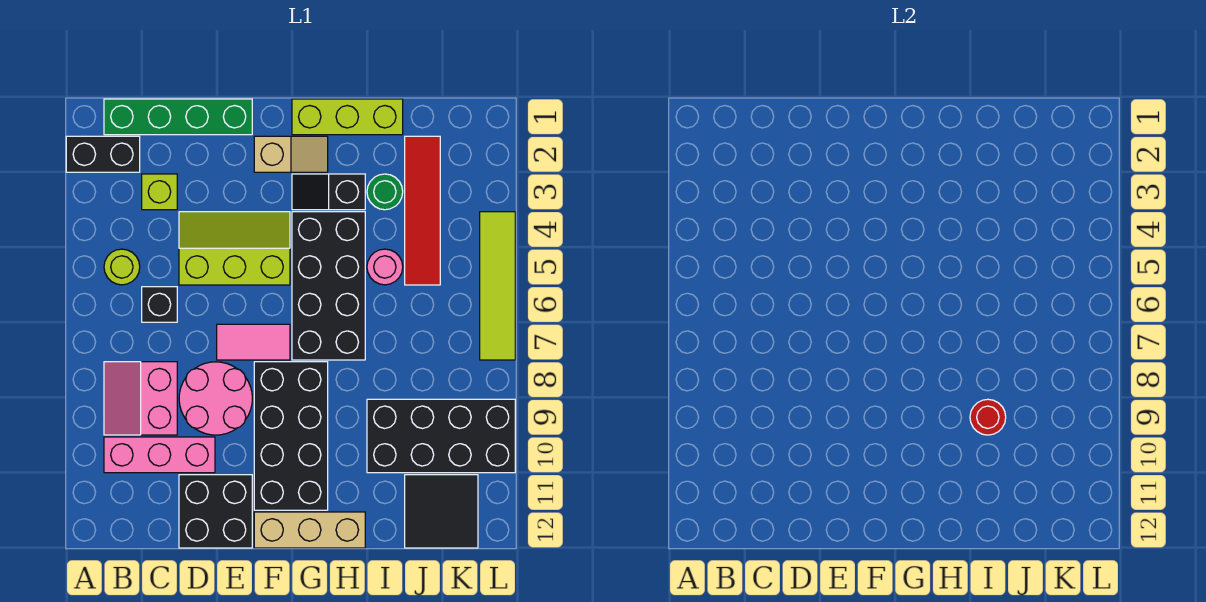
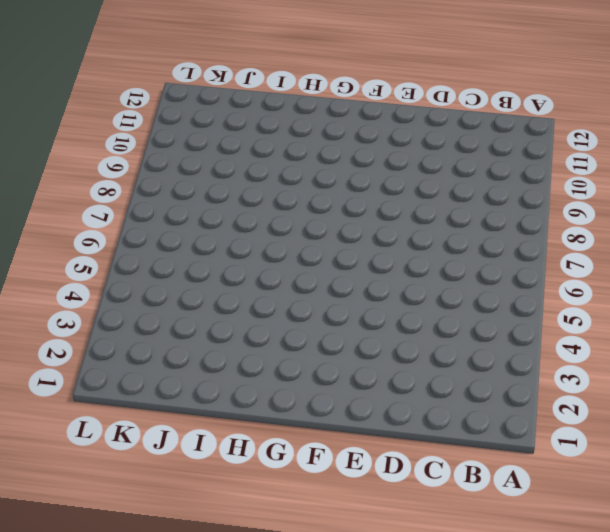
none -> black brick A2:B2 level 1
none -> green brick B1:E1 level 1
none -> lime round brick B5 level 1

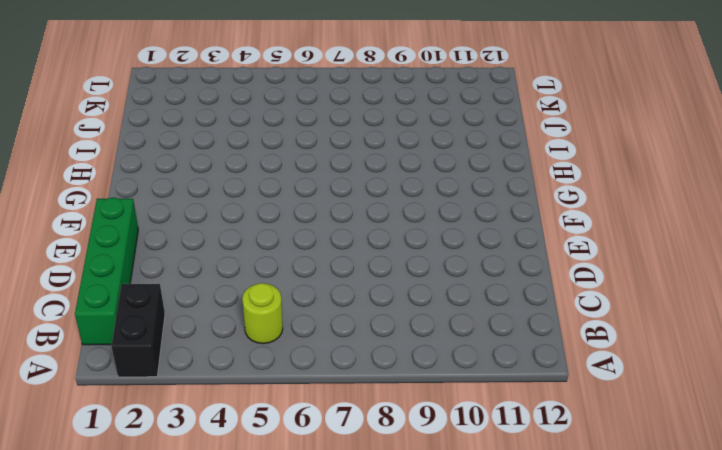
none -> pink slope B8:C9 level 1 top C
none -> pink brick B10:D10 level 1
none -> lime brick C3 level 1

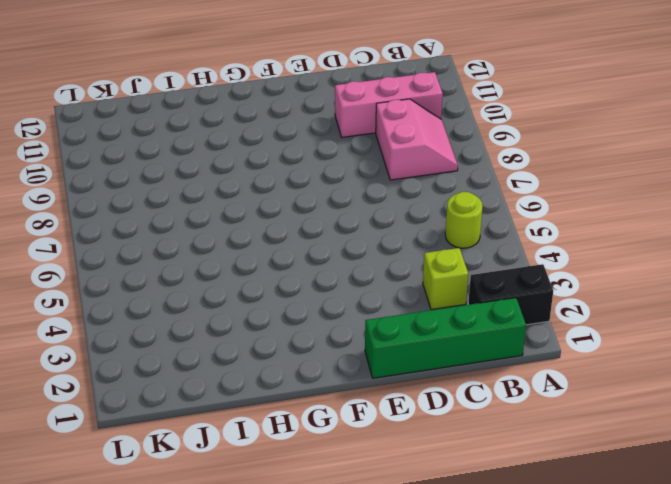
none -> black brick C6 level 1
none -> lime slope D4:F5 level 1 top 5
none -> pink round brick D8:E9 level 1

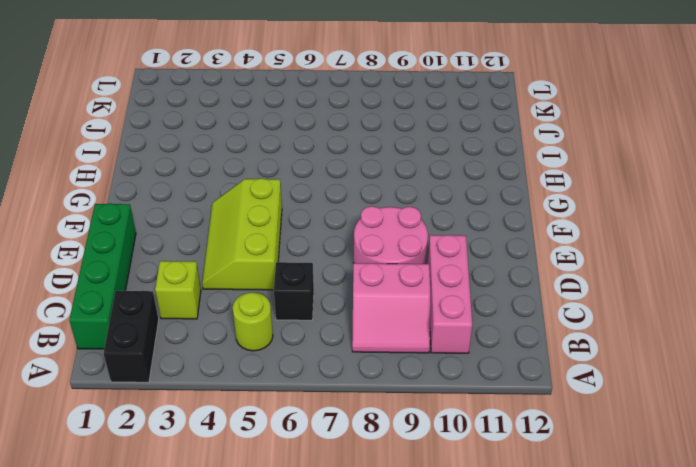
none -> black brick D11:E12 level 1
none -> pink tile E7:F7 level 1
none -> tan slope F2:G2 level 1 top F

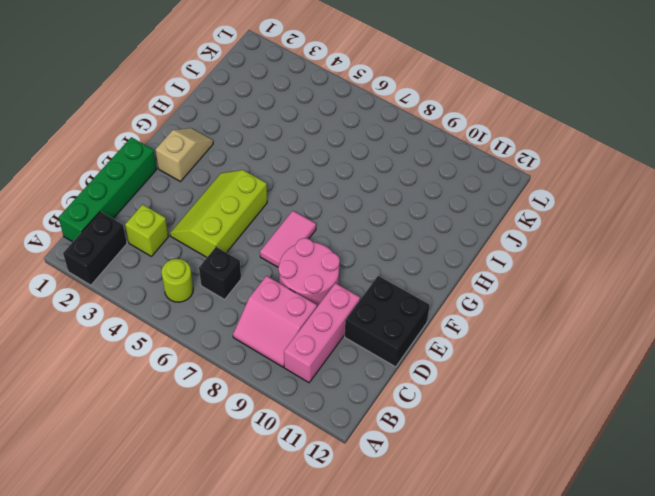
none -> black brick F8:G11 level 1
none -> tan brick F12:H12 level 1
none -> lime brick G1:I1 level 1

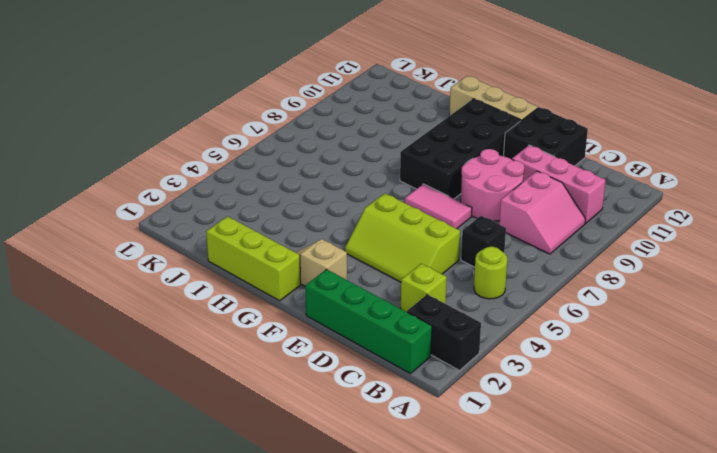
none -> black slope G3:H3 level 1 top H
none -> black brick G4:H7 level 1
none -> green round brick I3 level 1

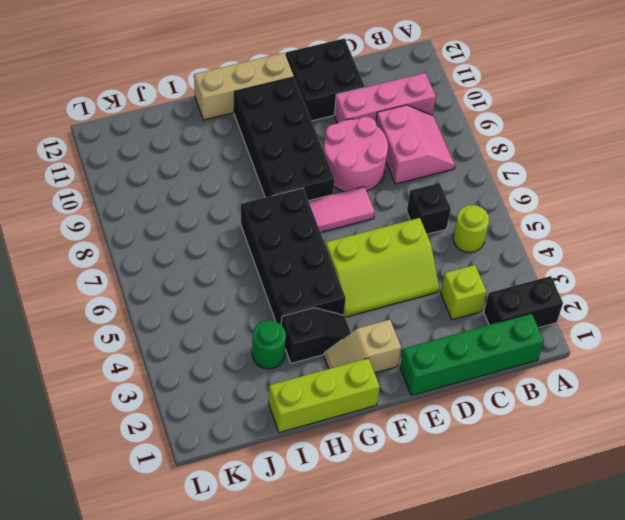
none -> pink round brick I5 level 1
none -> black brick I9:L10 level 1
none -> red tile J2:J5 level 1

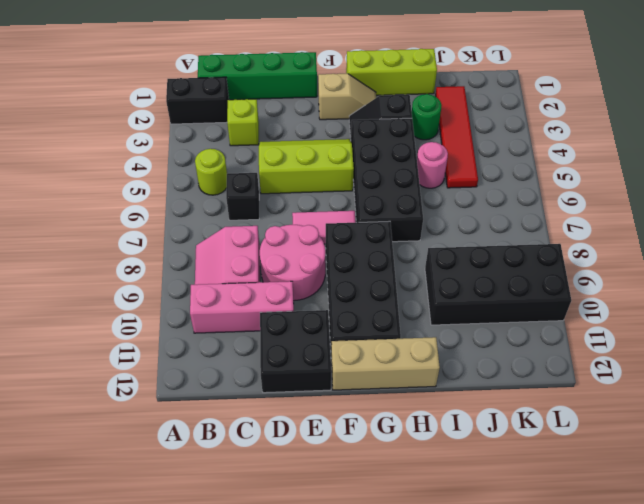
none -> black tile J11:K12 level 1
none -> lime tile L4:L7 level 1
none -> red round brick I9 level 2

